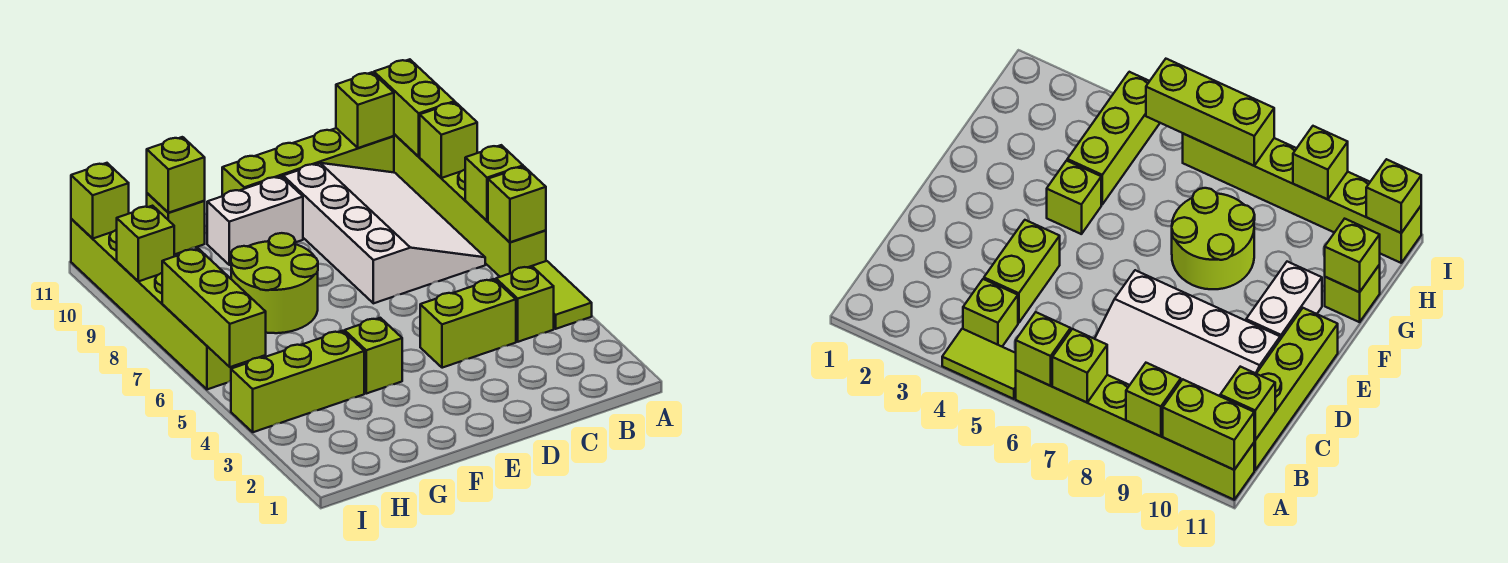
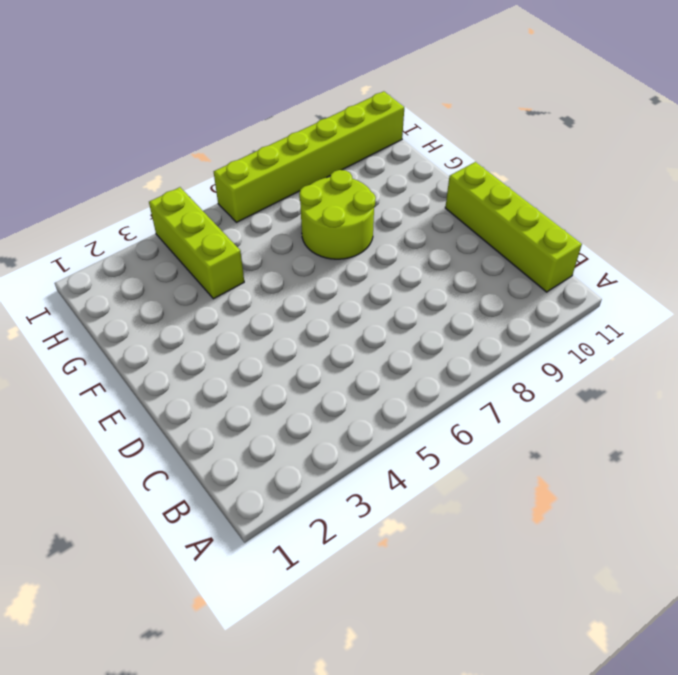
none -> lime tile A4:A5 level 1
none -> lime brick A6:A11 level 1
none -> lime brick B4 level 1

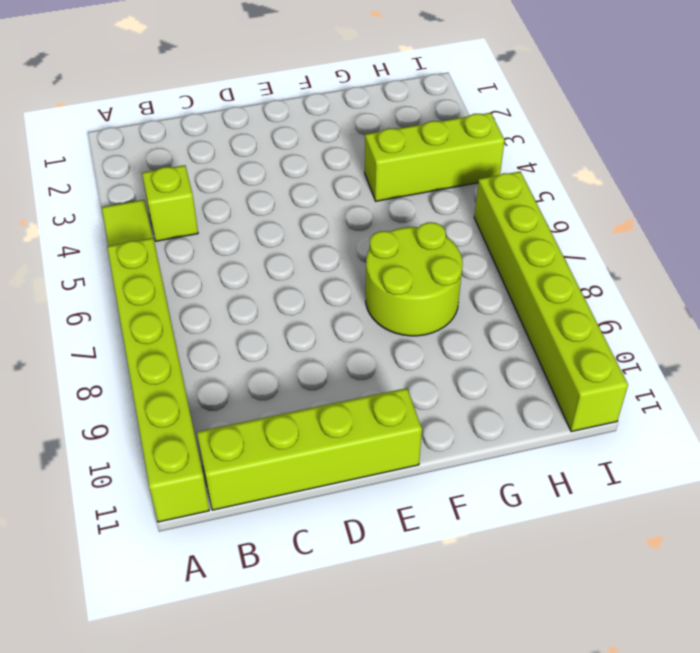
none -> white slope B7:D10 level 1 top D
none -> lime brick C4:D4 level 1
none -> white brick E10:F10 level 1

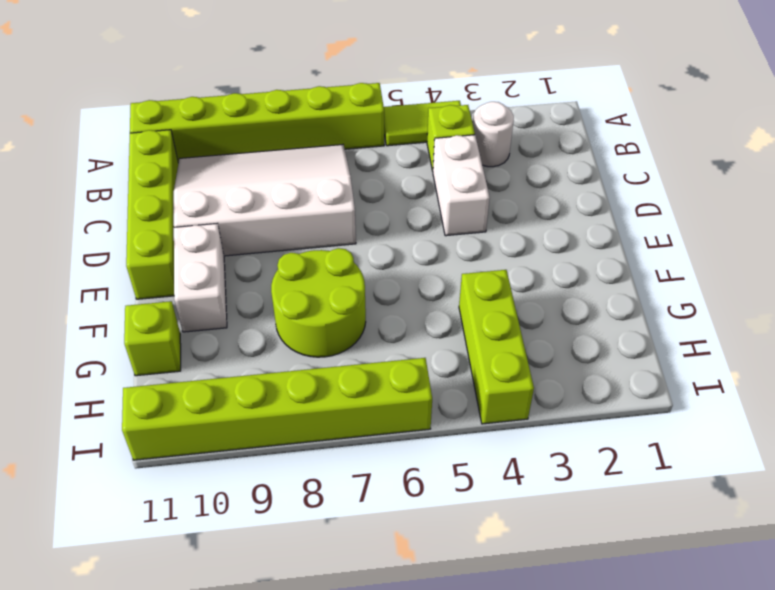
white round brick B3 level 1 -> none
white brick C4:D4 level 1 -> lime brick C4:D4 level 1
none -> lime brick F4 level 1
none -> lime brick A6 level 2
none -> lime brick A7 level 2

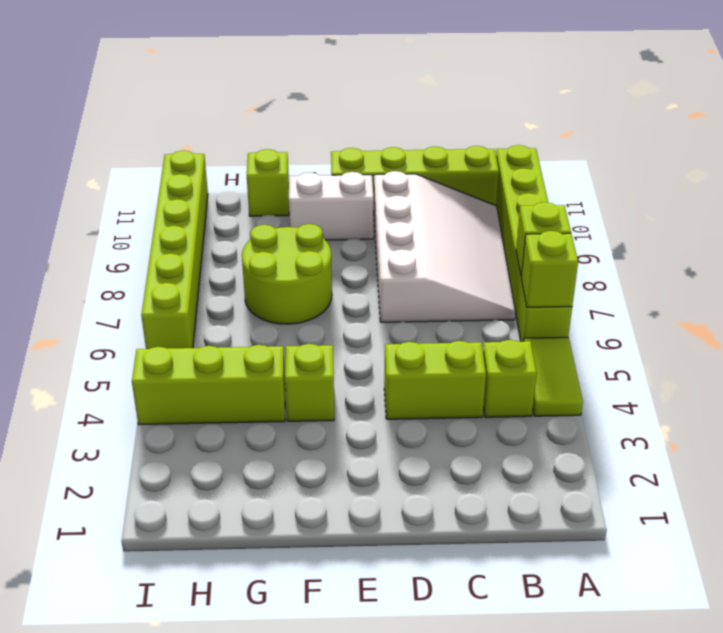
none -> lime brick A9 level 2
none -> lime brick A10:A11 level 2
none -> lime brick B11 level 2

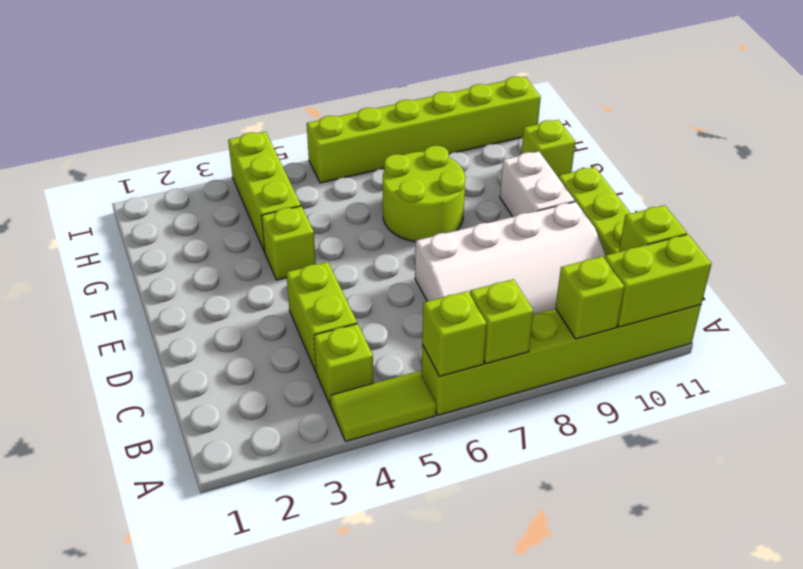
none -> lime brick G11 level 2
none -> lime brick I5:I7 level 2
none -> lime brick I9 level 2

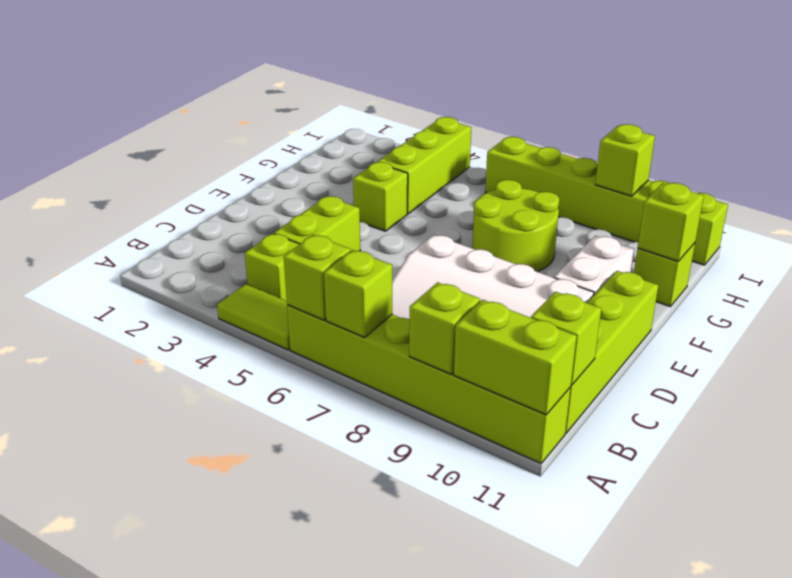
none -> lime brick I5:I7 level 2
none -> lime brick I11 level 2

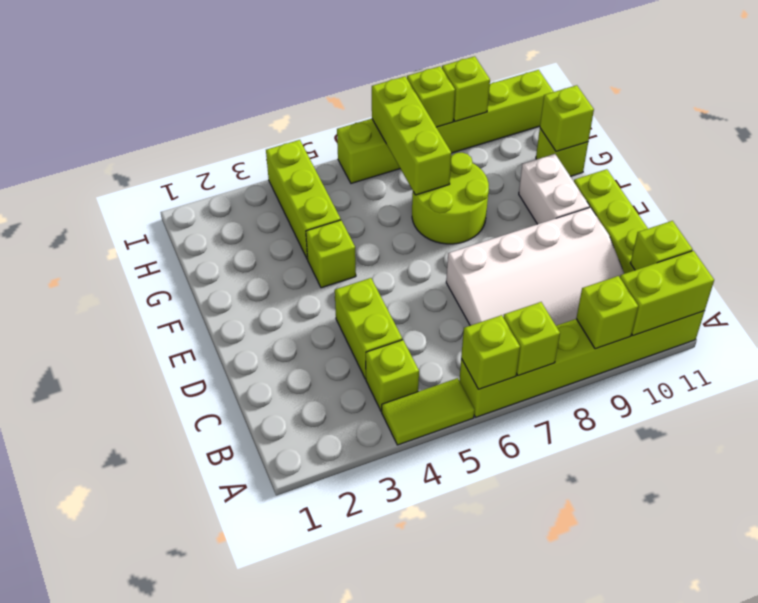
lime brick G7:I7 level 2 -> lime brick I5:I7 level 2
lime brick I8 level 2 -> lime brick I11 level 2

